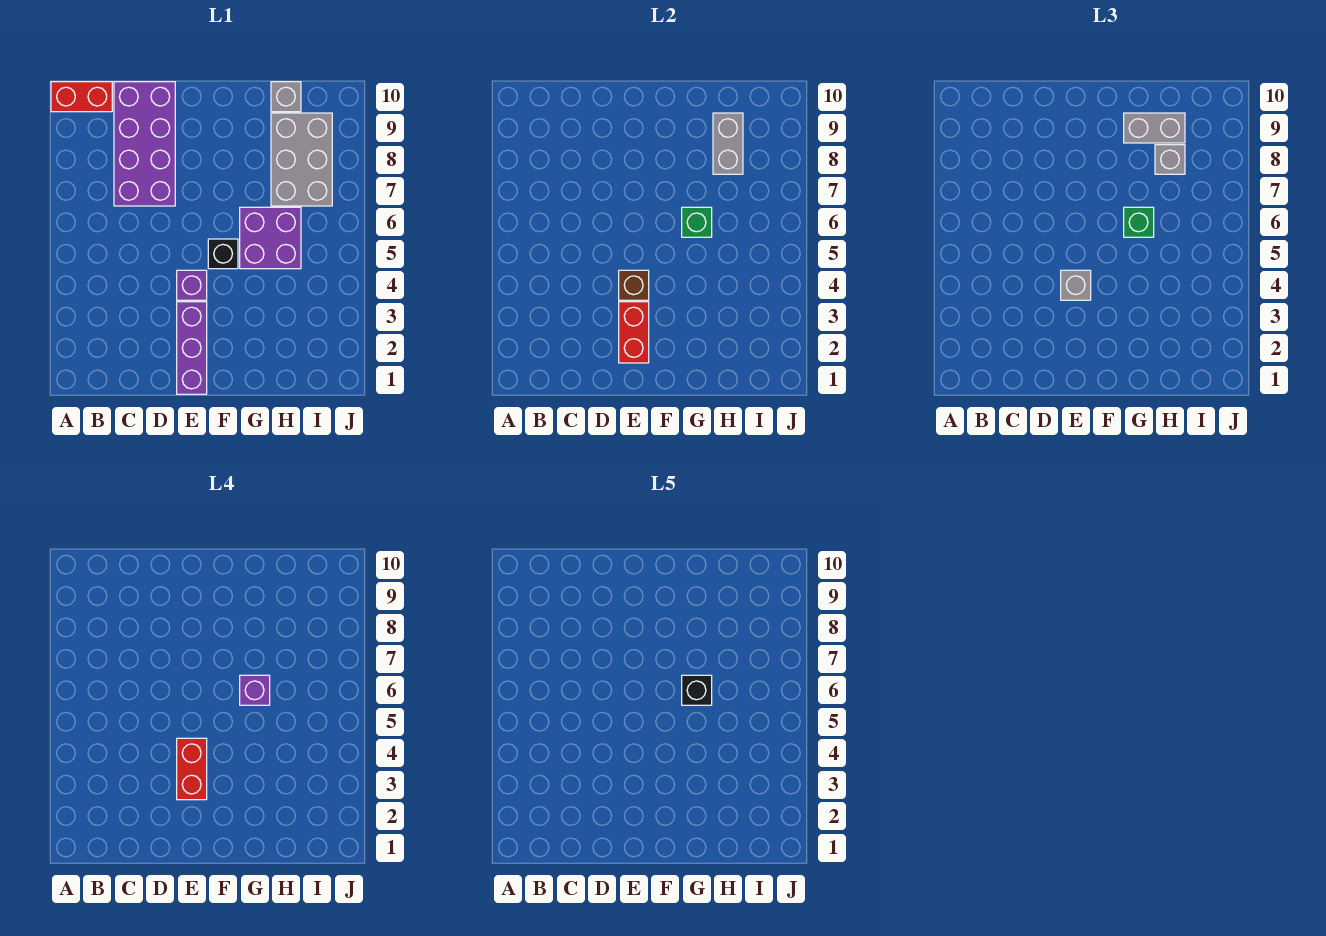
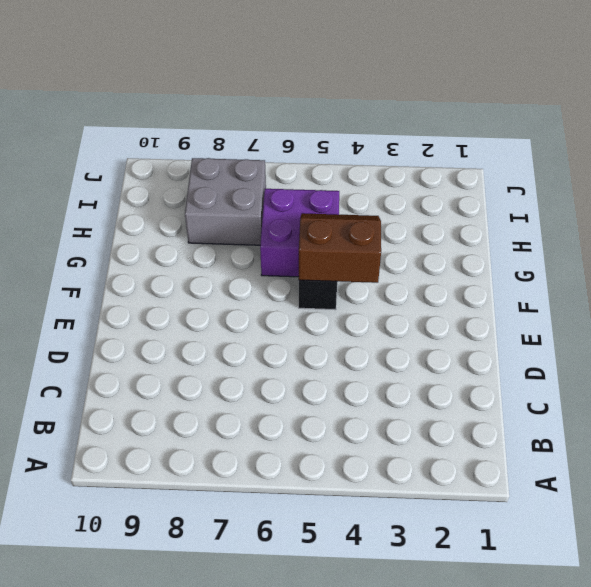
brown slope F4:G5 level 2 top F -> none
grey brick H7:I8 level 1 -> grey brick H7:I9 level 1
none -> red brick A10:B10 level 1
none -> purple brick C7:D10 level 1
none -> purple brick E1:E3 level 1

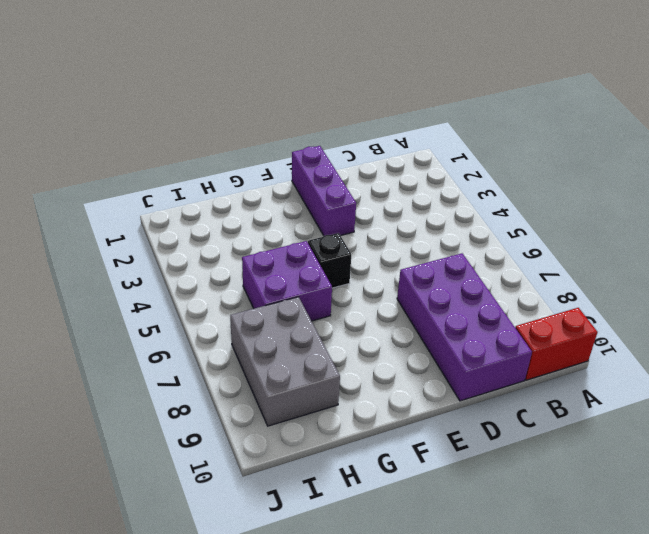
none -> purple brick E4 level 1
none -> grey brick H10 level 1
none -> red brick E2:E3 level 2

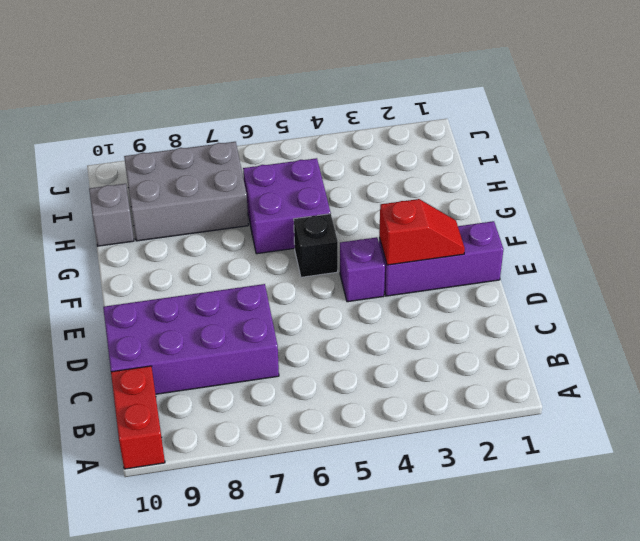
red slope E2:E3 level 2 top 3 -> red brick E2:E3 level 2
none -> brown brick E4 level 2
none -> green brick G6 level 2
none -> grey brick H8:H9 level 2

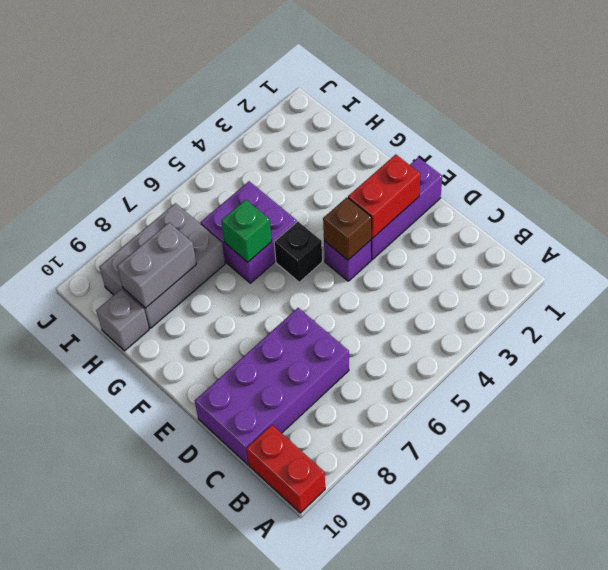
none -> grey brick E4 level 3
none -> green brick G6 level 3
none -> grey brick G9:H9 level 3

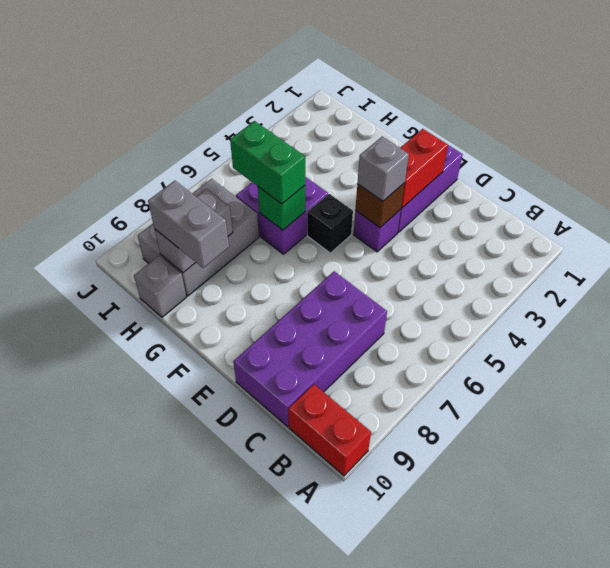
green brick G6:H6 level 3 -> green brick G6 level 3
none -> grey brick H8 level 3
none -> red brick E3:E4 level 4
none -> purple brick G6 level 4

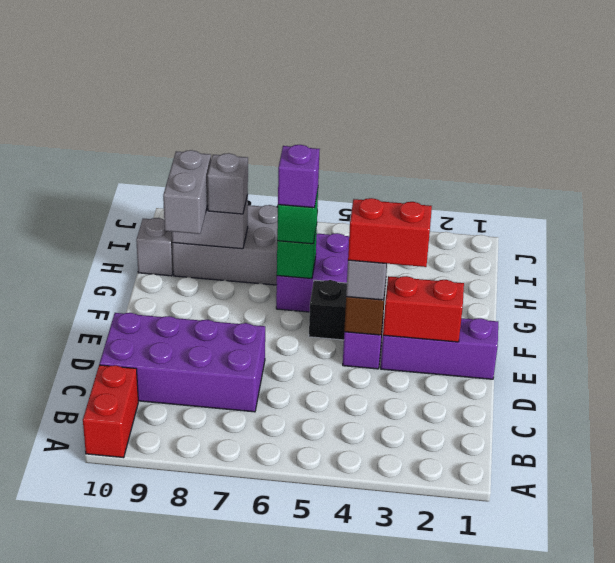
none -> black brick G6 level 5

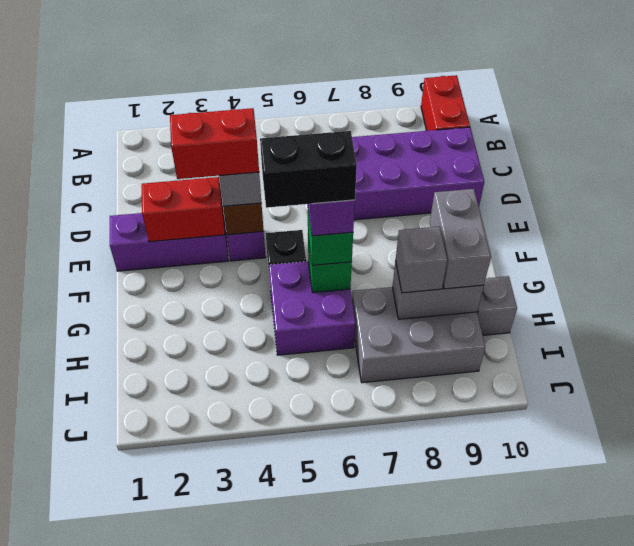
black brick G5:G6 level 5 -> black brick G6 level 5

